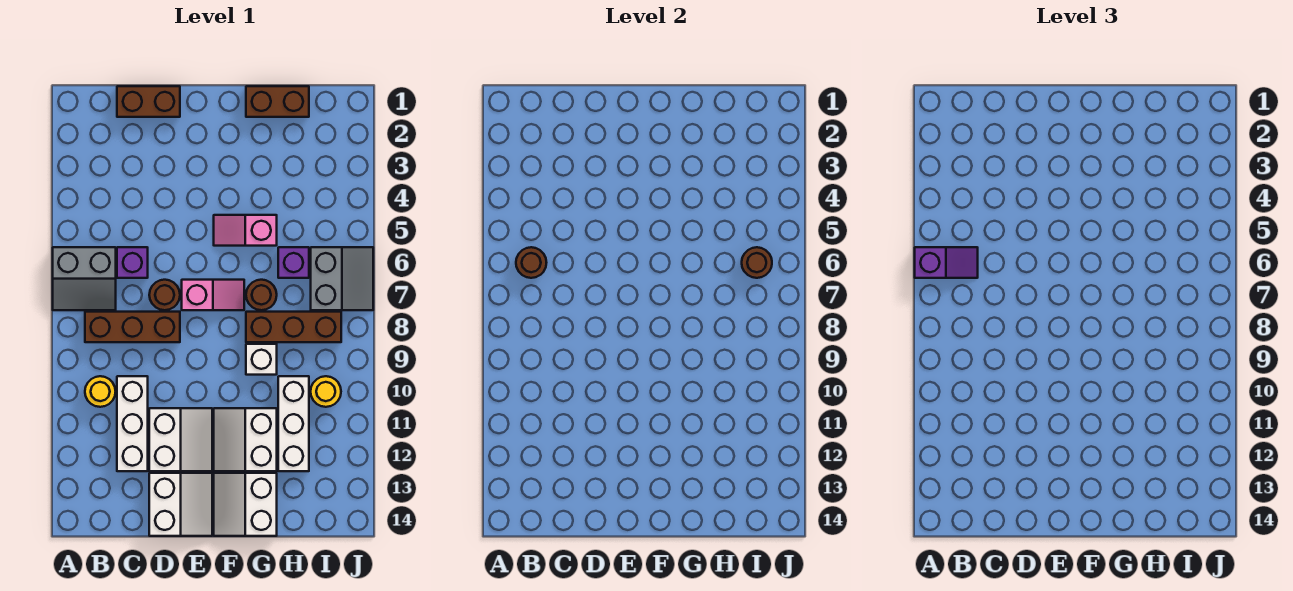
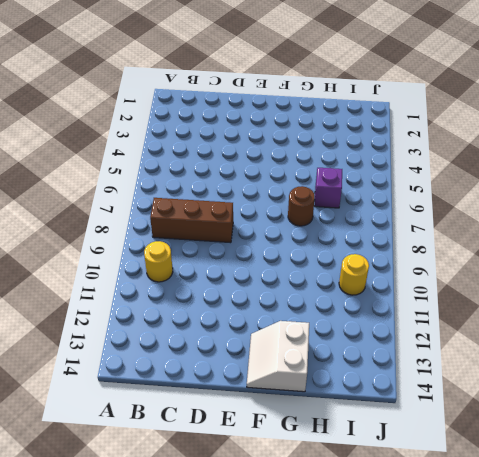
none -> grey slope A6:B7 level 1 top 6
none -> brown brick C1:D1 level 1
none -> purple brick C6 level 1

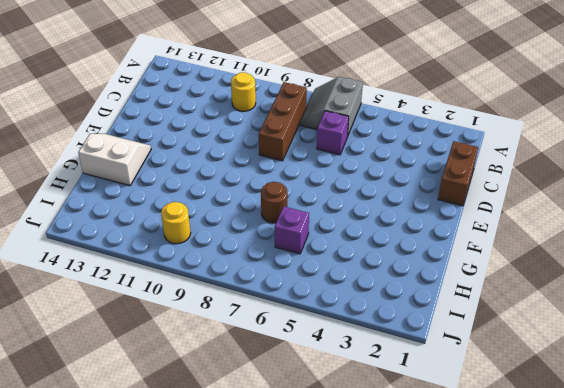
none -> white brick C10:C12 level 1
none -> brown round brick D7 level 1
none -> white slope D11:E12 level 1 top D

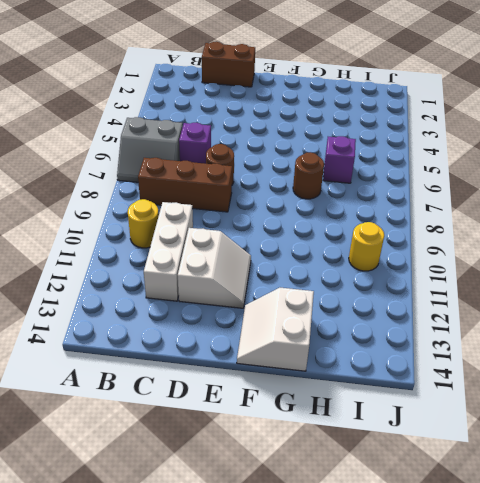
none -> white slope D13:E14 level 1 top D
none -> pink slope E7:F7 level 1 top E
none -> pink slope F5:G5 level 1 top G

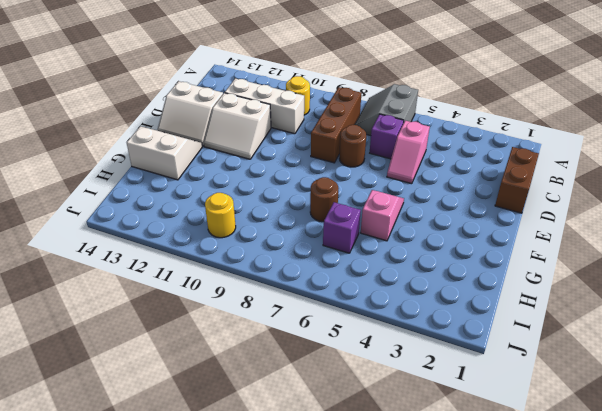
pink slope C5:D5 level 1 top C -> pink slope E7:F7 level 1 top E
none -> white slope F11:G12 level 1 top G
none -> brown brick G1:H1 level 1
none -> brown brick G8:I8 level 1

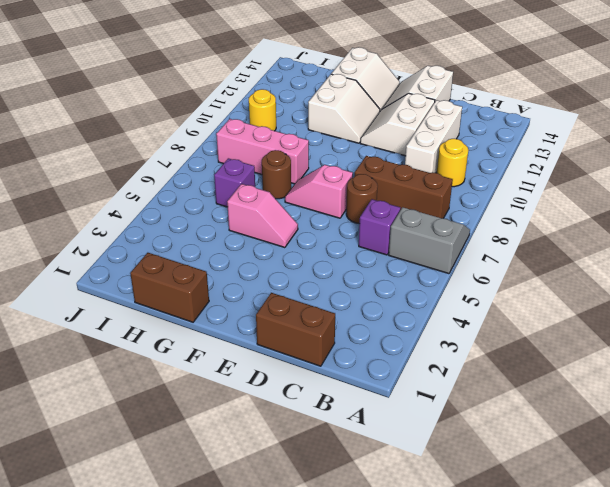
pink brick G8:I8 level 1 -> brown brick G8:I8 level 1
none -> white brick G9 level 1
none -> white brick H10:H12 level 1
none -> grey slope I6:J7 level 1 top I

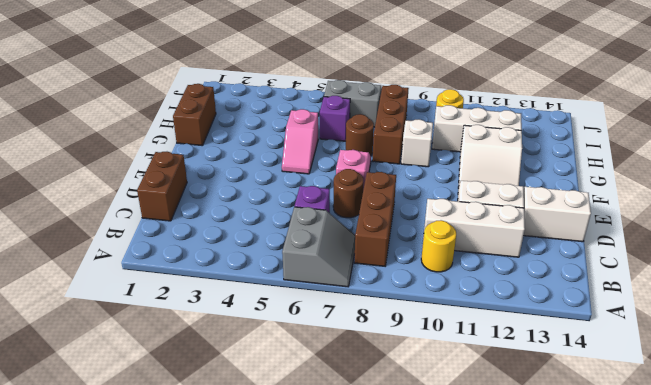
none -> white slope F13:G14 level 1 top G
none -> brown round brick B6 level 2
none -> brown round brick I6 level 2

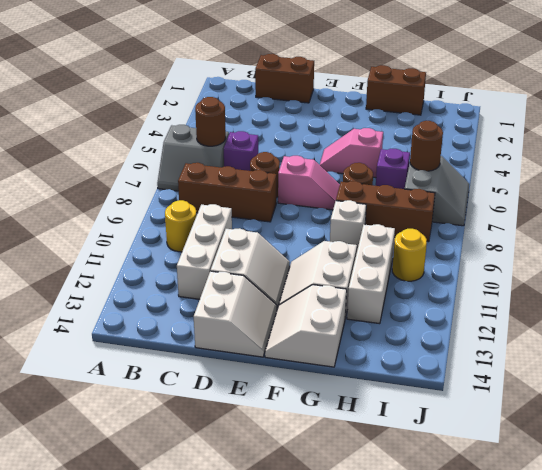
none -> purple slope A6:B6 level 3 top A

